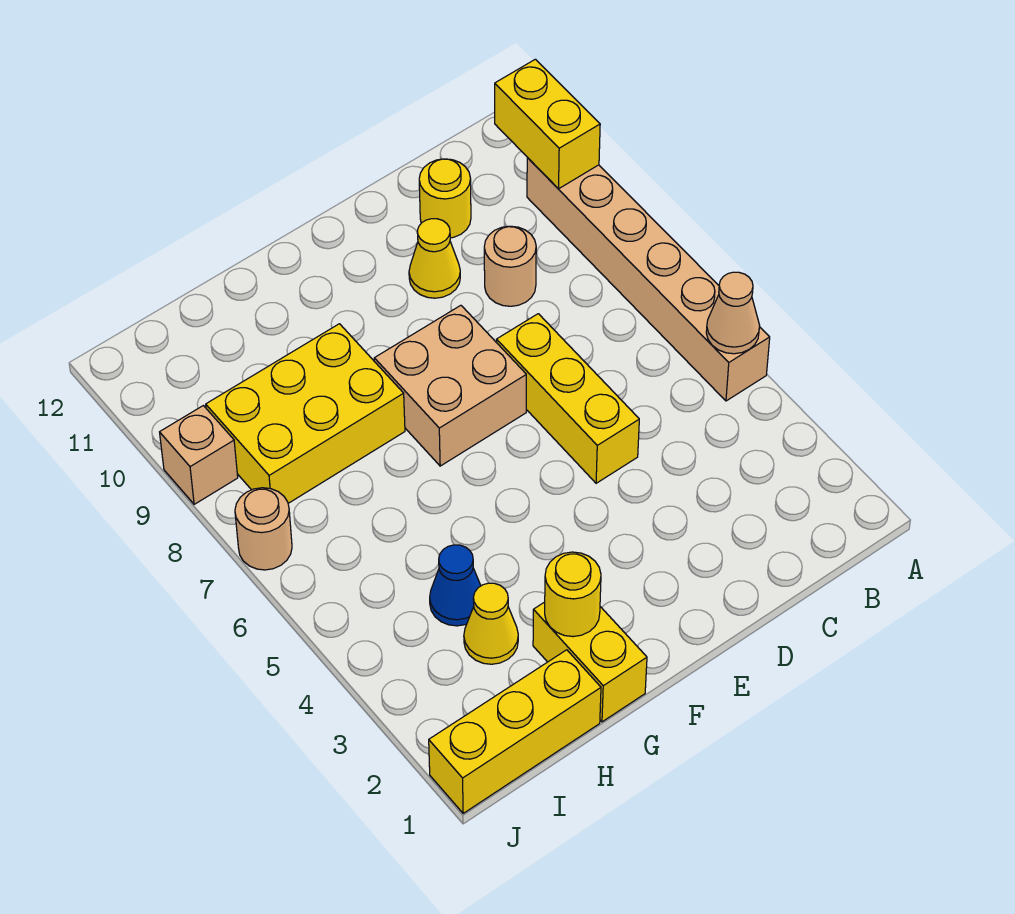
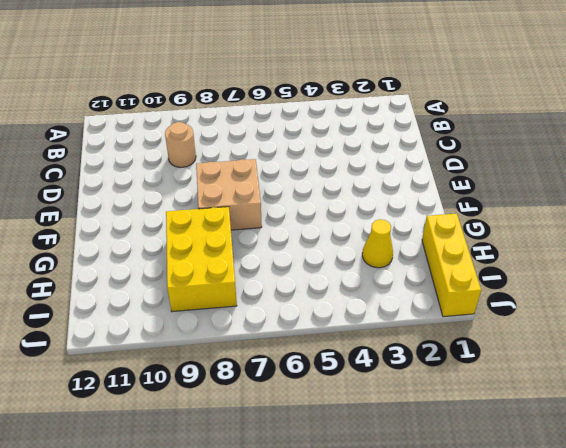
none -> tan brick A5:A10 level 1
none -> yellow round brick C11 level 1
none -> yellow brick D5:D7 level 1

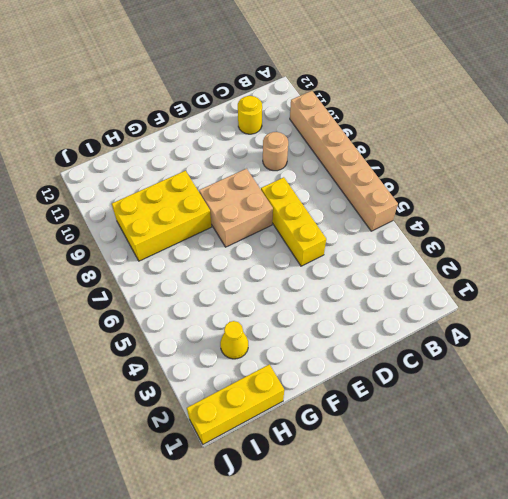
none -> yellow cone D10 level 1
none -> yellow brick G1:G2 level 1
none -> blue cone H4 level 1

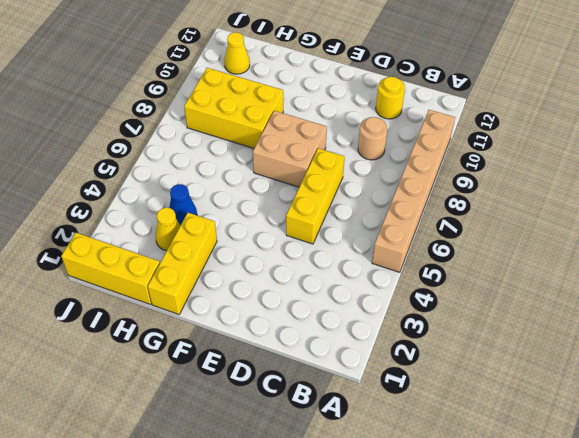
yellow brick G1:G3 level 1 -> yellow brick G1:G2 level 1
yellow cone I11 level 1 -> yellow cone D10 level 1
none -> tan round brick J7 level 1
none -> tan brick J9 level 1
none -> tan cone A5 level 2

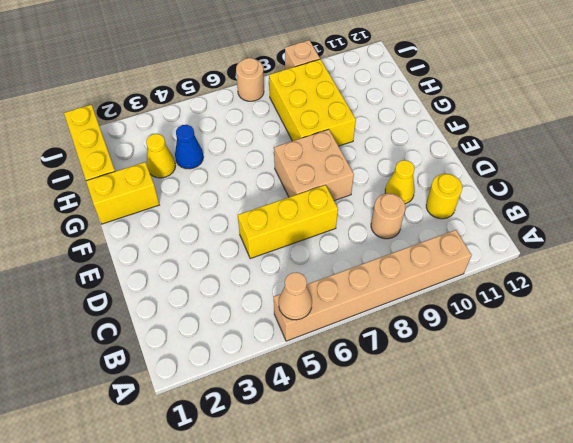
none -> yellow brick A10:A11 level 2
none -> yellow round brick G2 level 2

